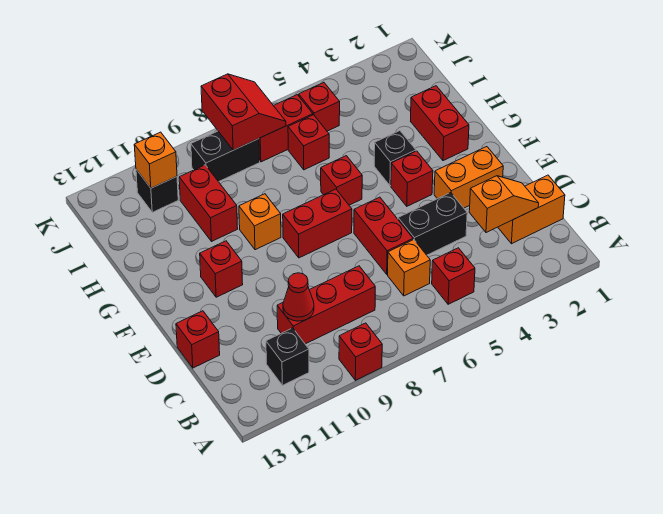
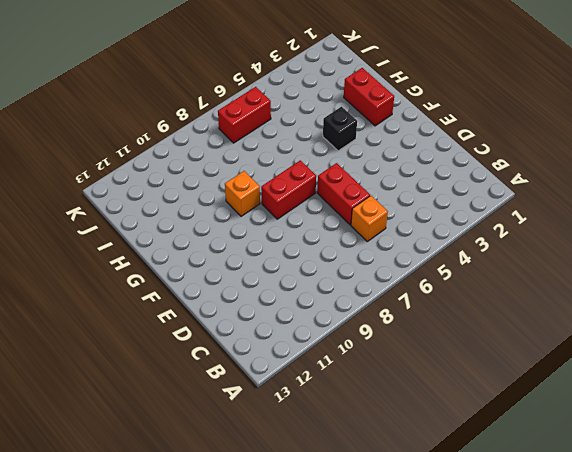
none -> red brick A9 level 1
none -> red brick B5 level 1
none -> black brick B11 level 1

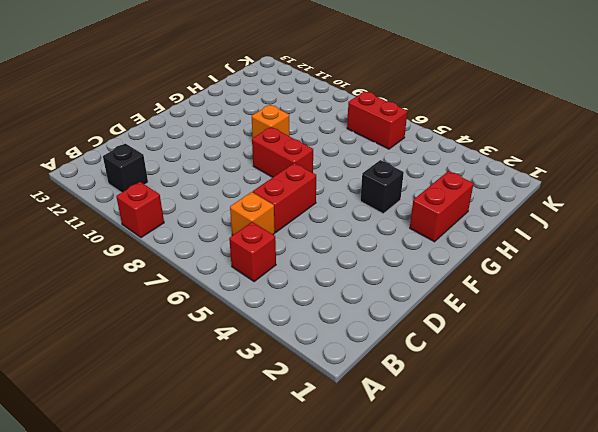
none -> orange brick C1:C2 level 1
none -> red brick C8:C10 level 1
none -> black brick D4:D5 level 1

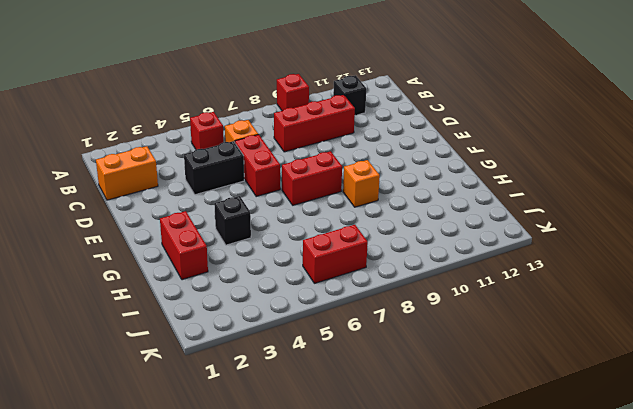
none -> red brick D13 level 1
none -> orange brick E2:E3 level 1
none -> red brick F4 level 1

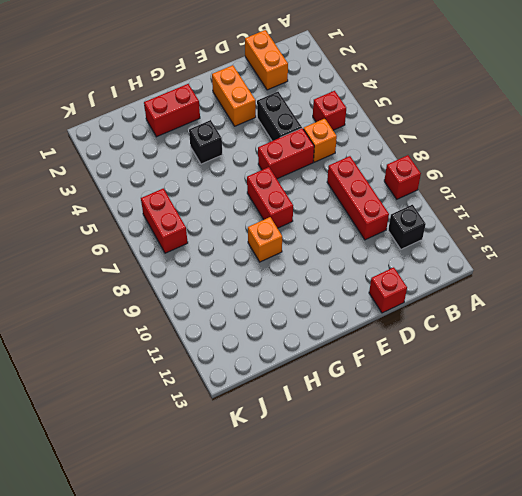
none -> red brick F4 level 1
none -> red brick F11 level 1
none -> red brick G6 level 1

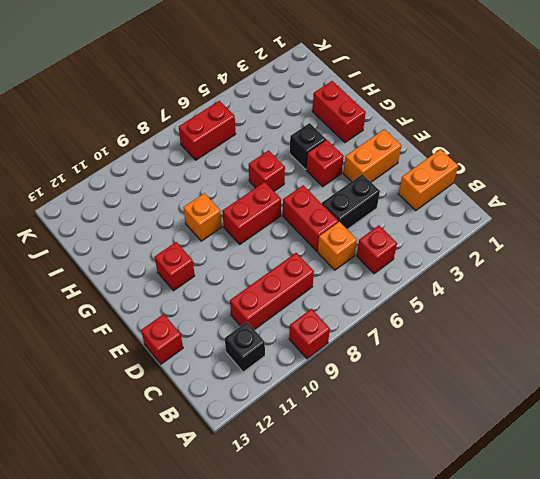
none -> red brick H10:I10 level 1
none -> red brick I6 level 1
none -> red brick J5 level 1

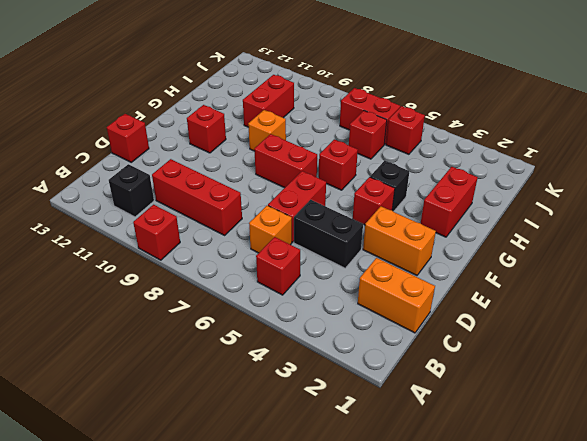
none -> black brick J8:J9 level 1
none -> black brick J11 level 1
none -> orange slope C2:C3 level 2 top 3

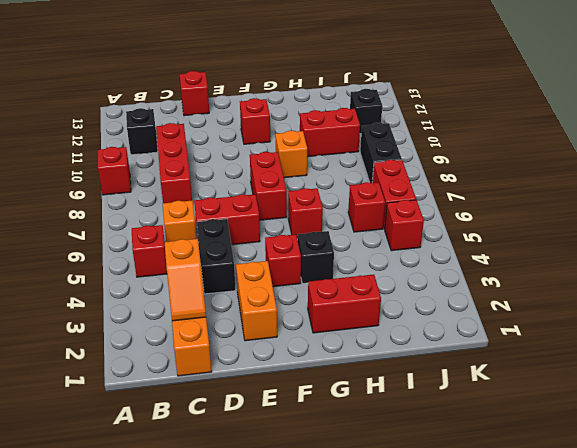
none -> red cone C10 level 2
none -> red slope J7:K8 level 2 top 8
none -> orange brick J11 level 2

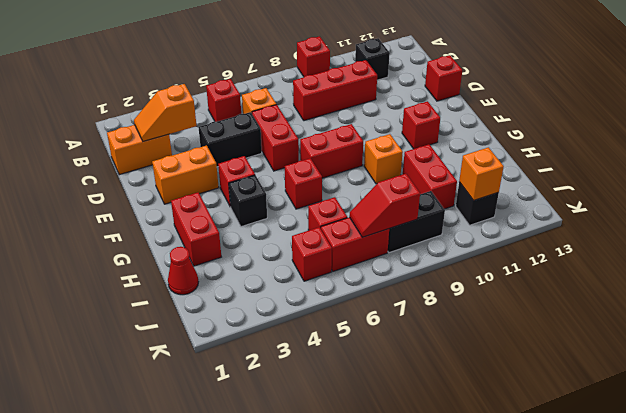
red cone I1 level 1 -> red cone C10 level 2
red slope J7:J8 level 2 top 8 -> red slope J7:K8 level 2 top 8

